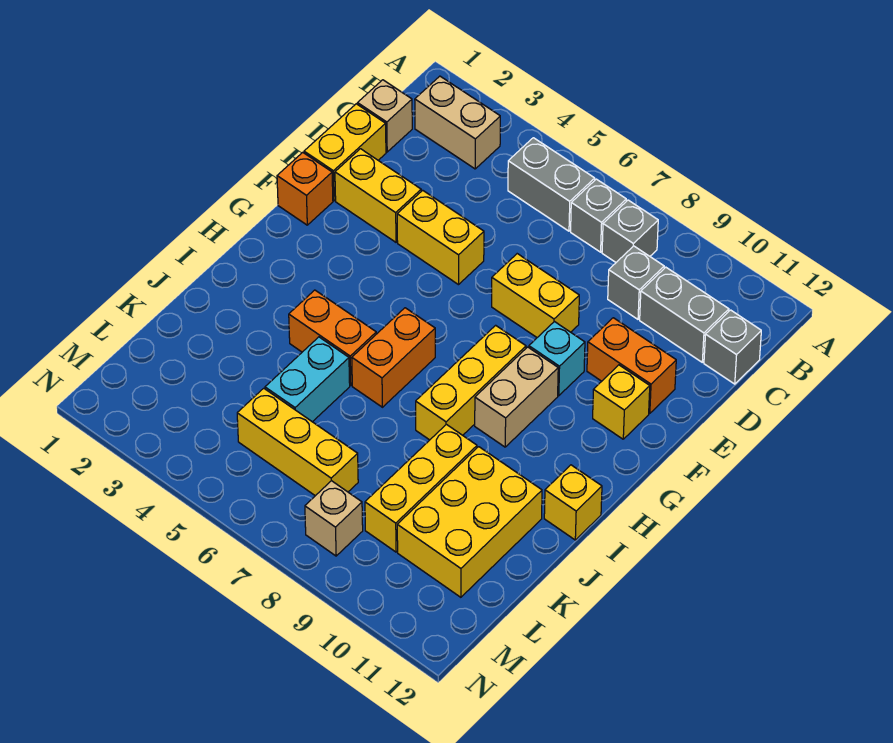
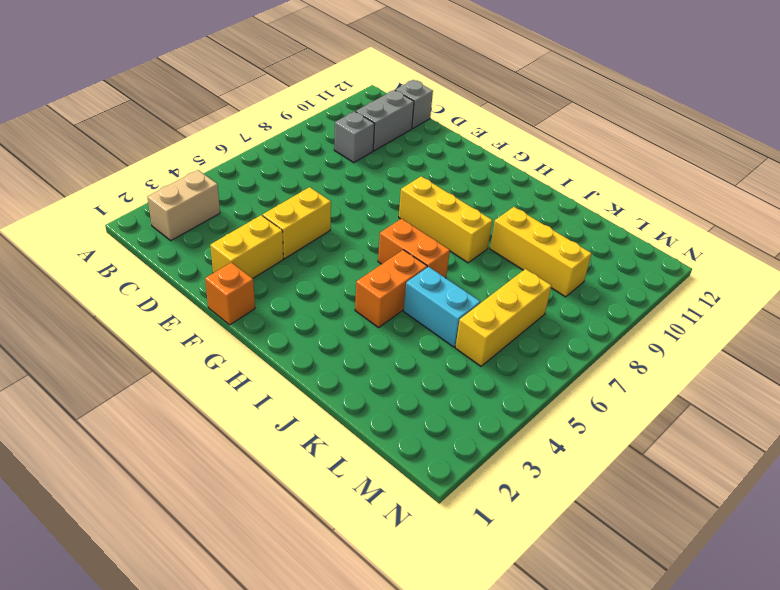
none -> grey brick B5:B6 level 1
none -> grey brick B7 level 1
none -> grey brick B8 level 1

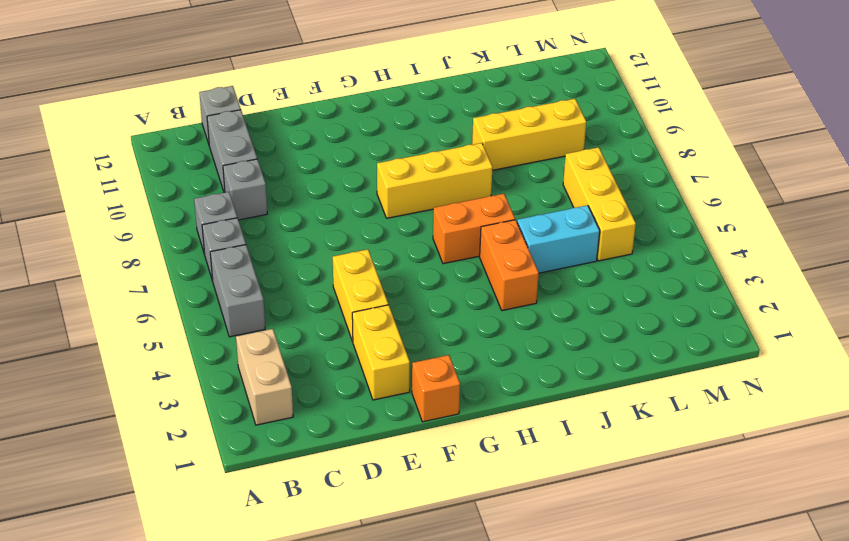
none -> tan brick C1 level 1
none -> yellow brick D1:E1 level 1
none -> yellow brick E7:E8 level 1

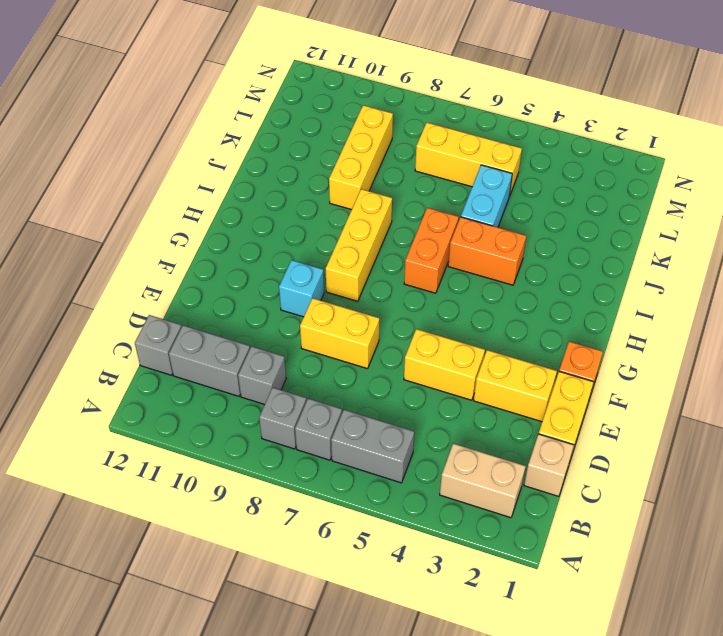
none -> orange brick E10:E11 level 1
none -> yellow brick F11 level 1
none -> tan brick G9:H9 level 1

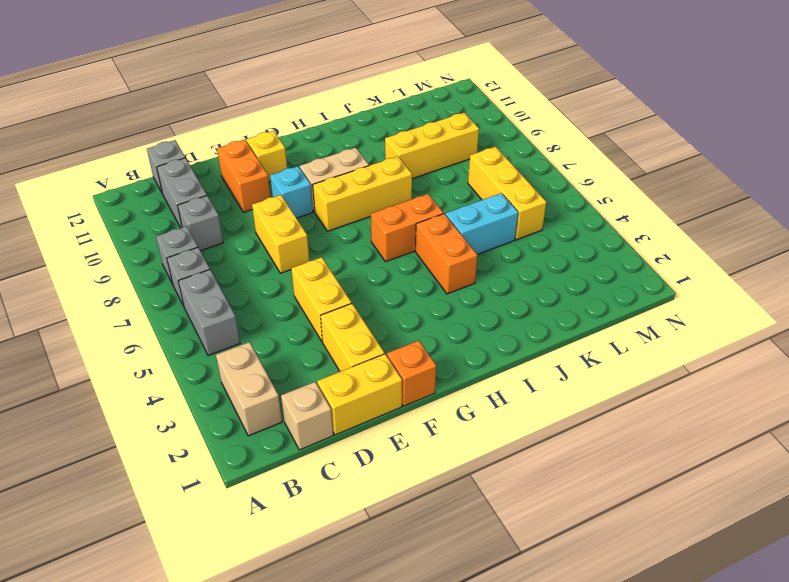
none -> yellow brick I12 level 1
none -> yellow brick J10:L11 level 1
none -> tan brick M8 level 1

